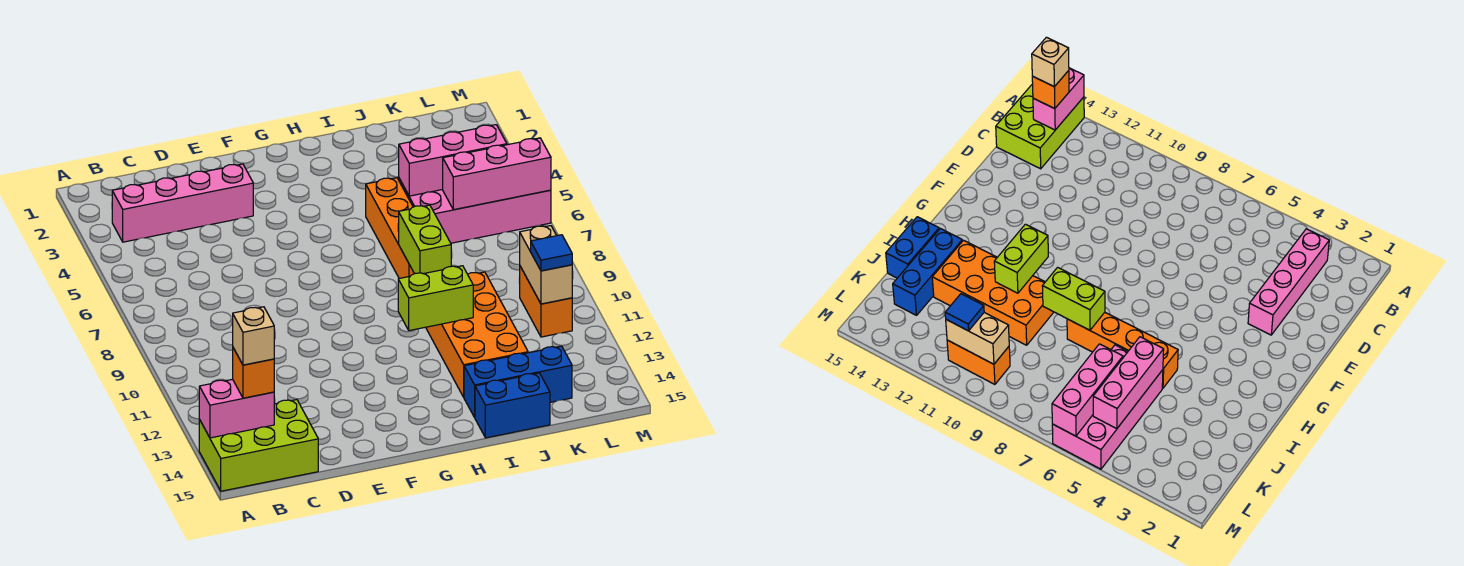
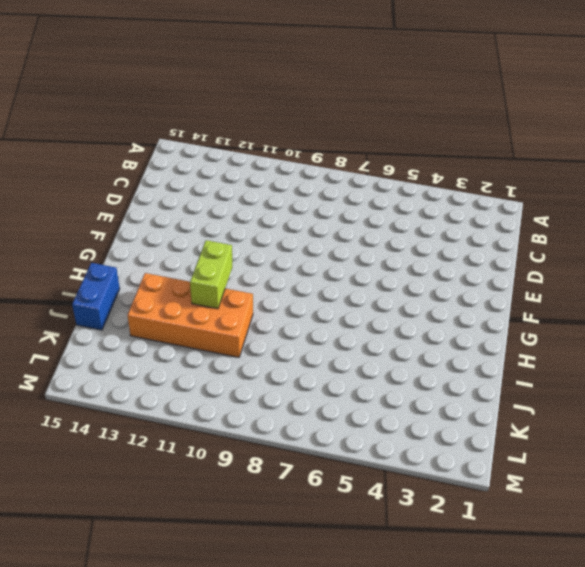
none -> lime brick A14:C15 level 1
none -> pink brick B3:E3 level 1
none -> orange brick I5:I8 level 1

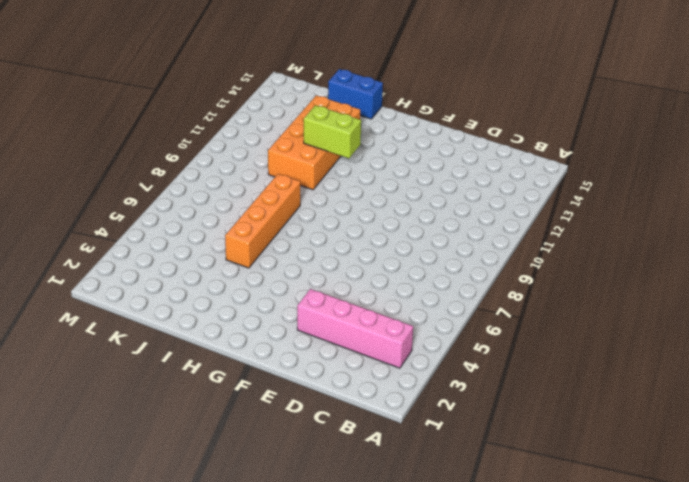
none -> lime brick A14:C15 level 1
none -> blue brick I14:K14 level 1
none -> pink brick J5:M6 level 1

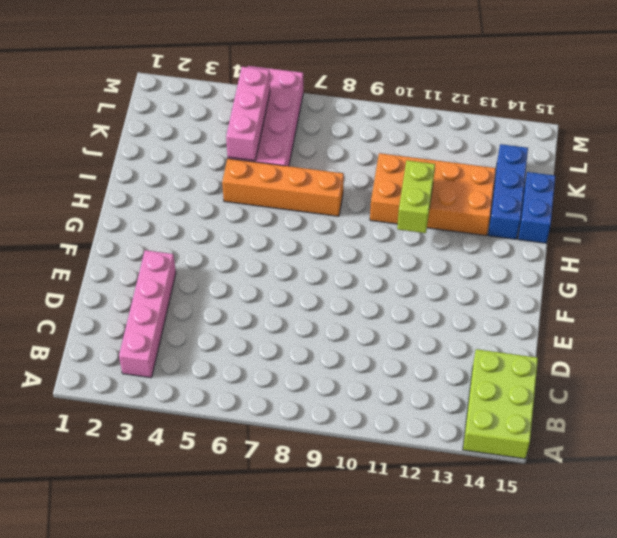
none -> orange brick L10:L11 level 1
none -> pink brick A14:B14 level 2
none -> lime brick I8:I9 level 2

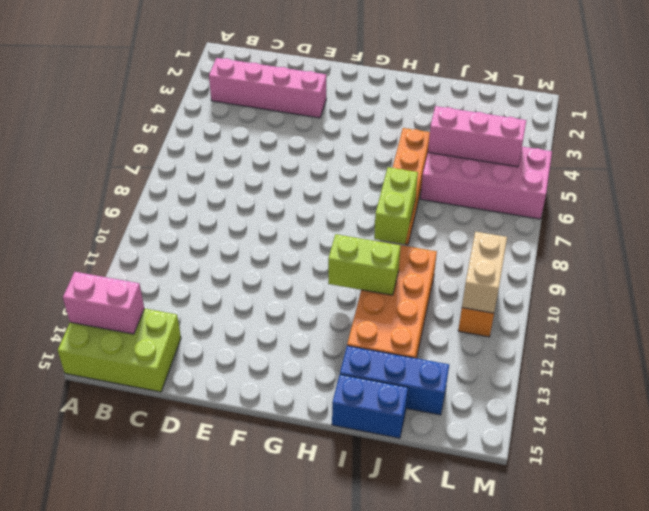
none -> pink brick K6:M6 level 2
none -> orange brick B14 level 3
none -> blue tile L11 level 3

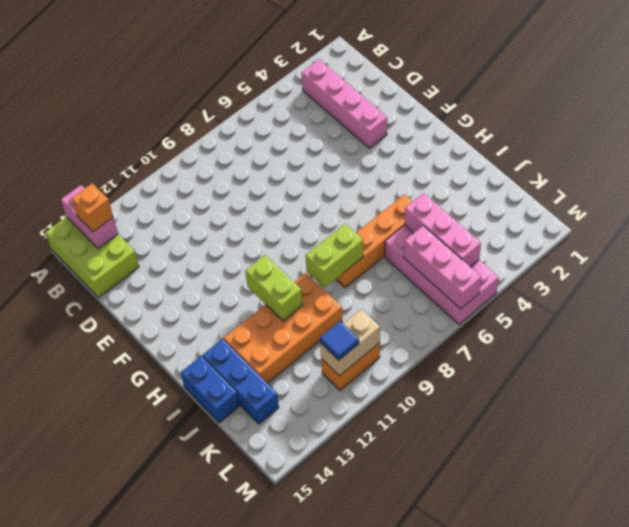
none -> tan brick B14 level 4

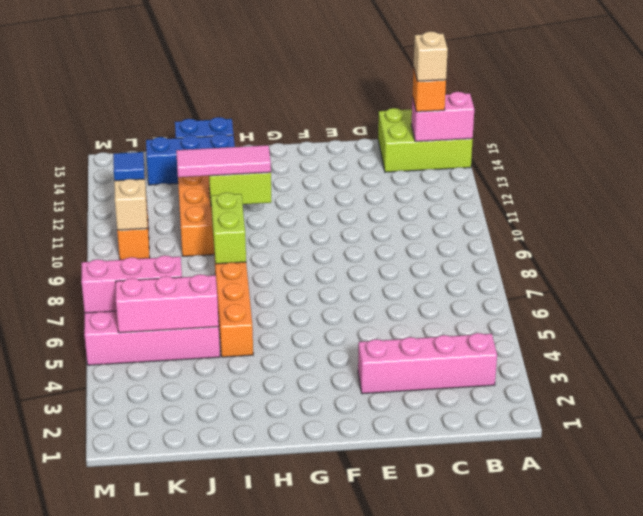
pink tile H11:J11 level 3 -> none

